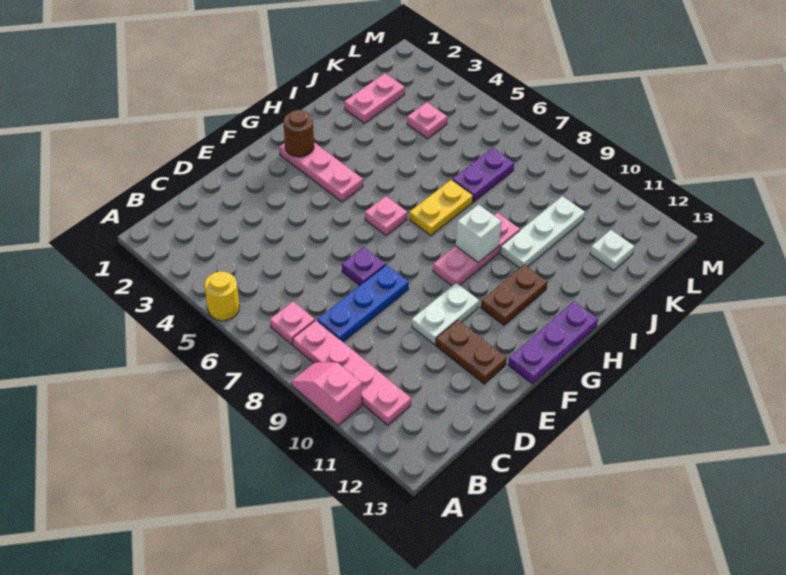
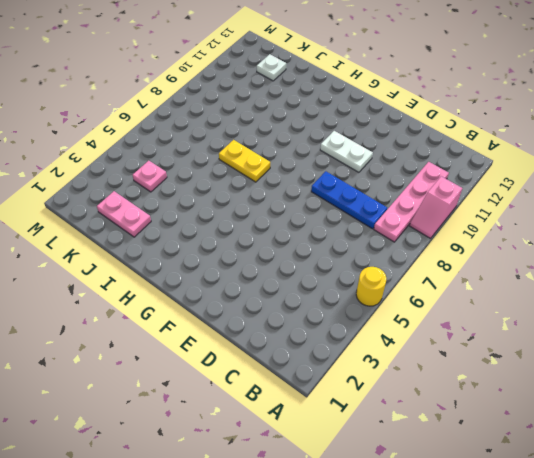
none -> pink plate B7 level 1
none -> purple plate E7 level 1
none -> brown plate E11:E12 level 1

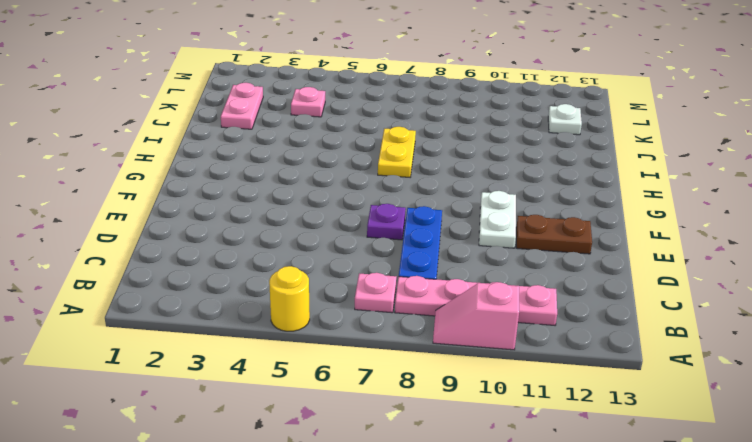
none -> purple plate F13:H13 level 1
none -> pink plate G2:G4 level 1
none -> pink plate G6 level 1

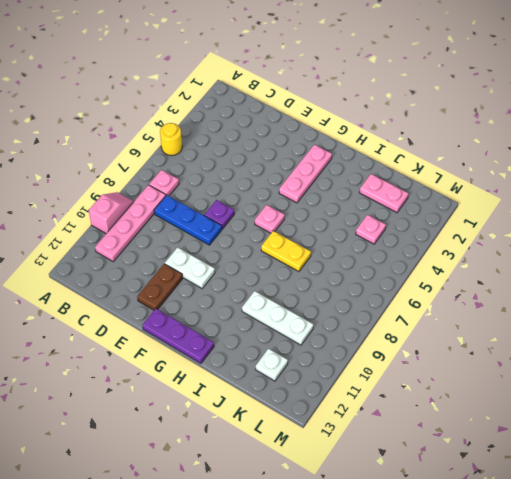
none -> pink plate G9:I9 level 1
none -> brown plate G11:H11 level 1
none -> purple plate J7:K7 level 1

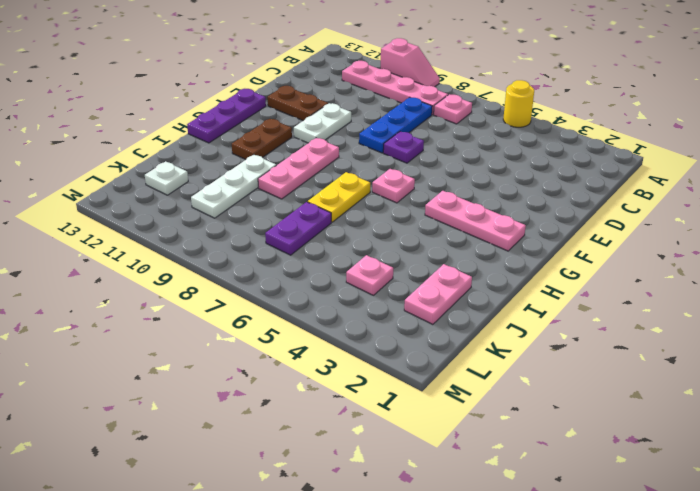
none -> brown round brick G2 level 2
none -> white brick H9 level 2

